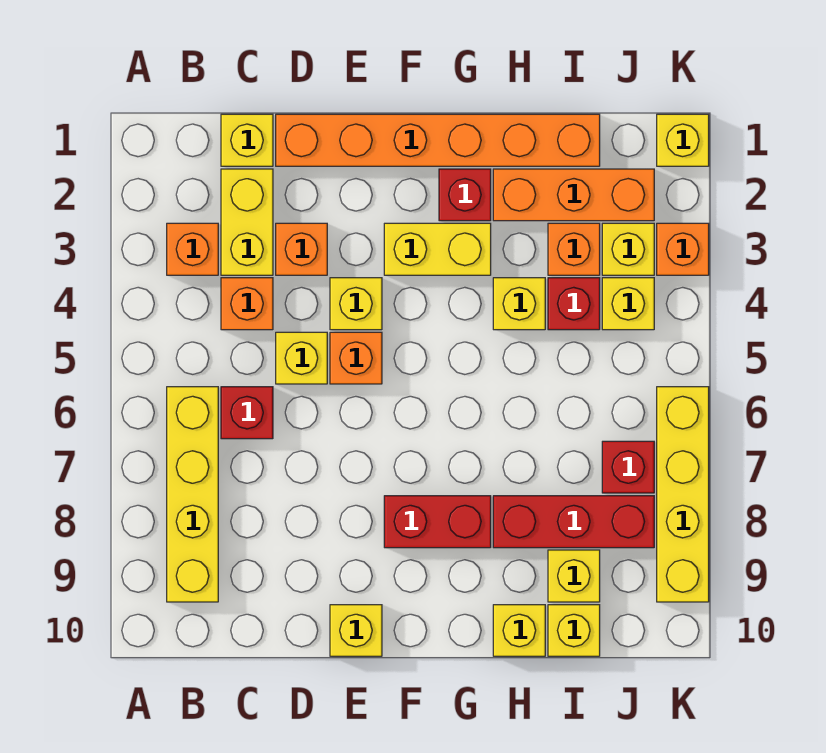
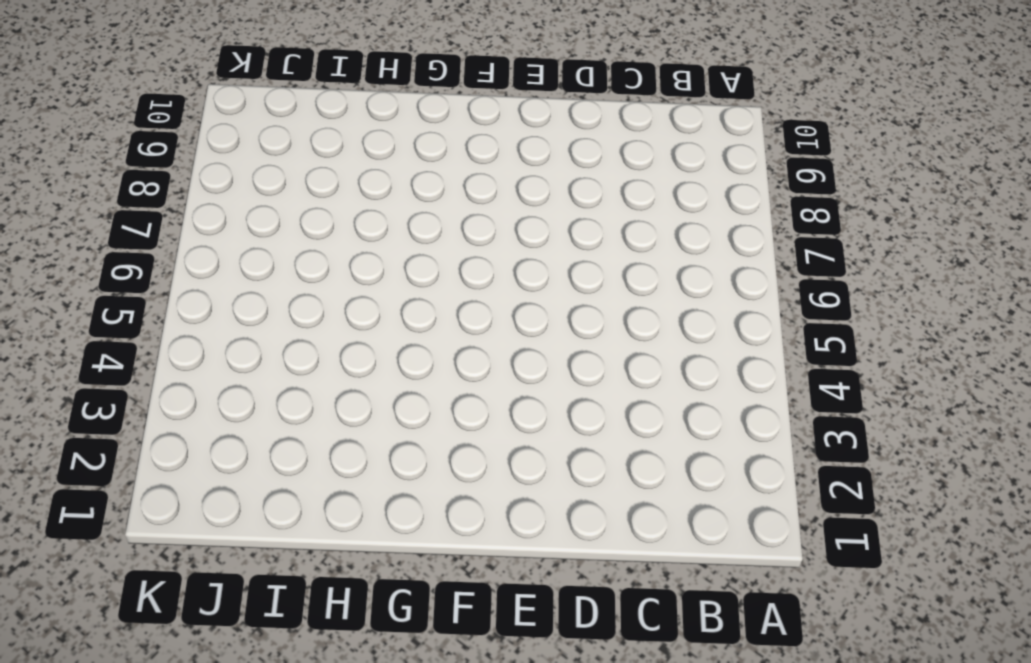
none -> orange brick B3 level 1
none -> yellow brick B6:B9 level 1
none -> yellow brick C1 level 1

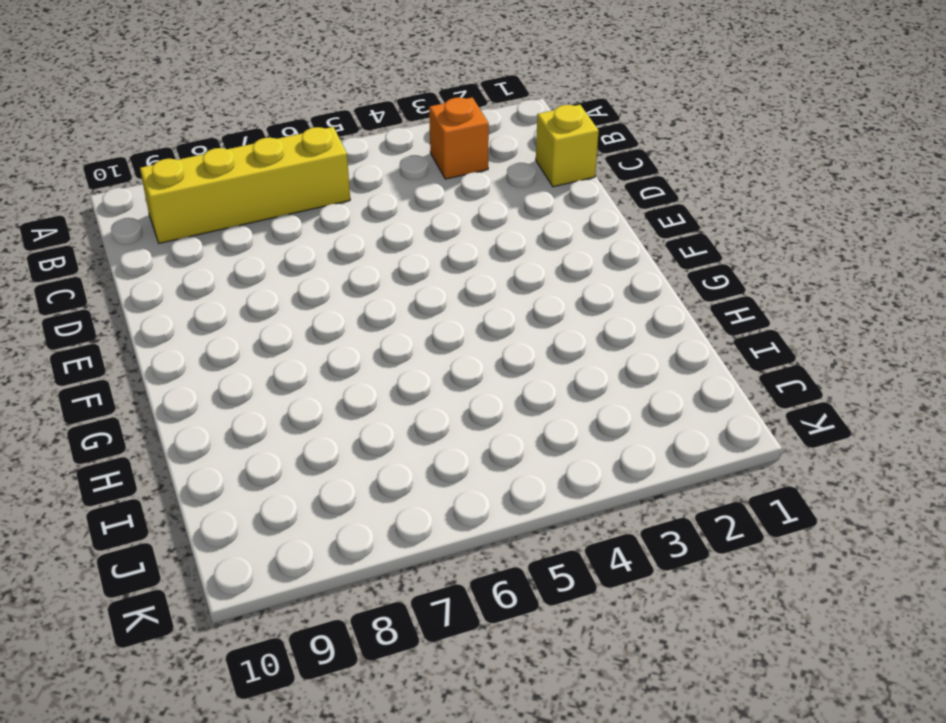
none -> yellow brick C2:C3 level 1
none -> orange brick C4 level 1
none -> red brick C6 level 1

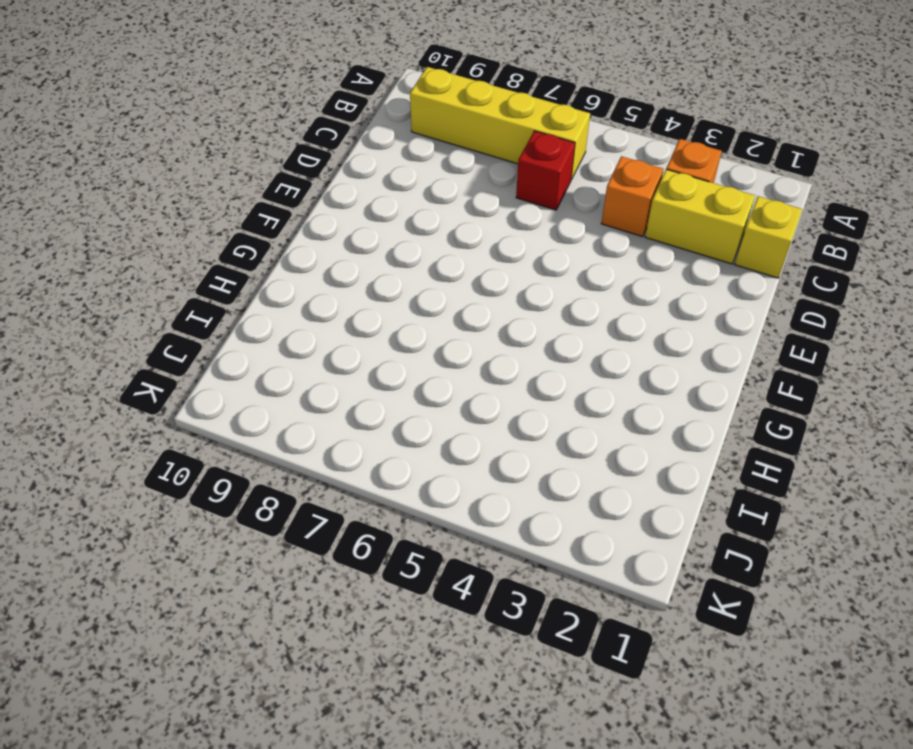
none -> orange brick D1:I1 level 1
none -> orange brick D3 level 1
none -> yellow brick D5 level 1

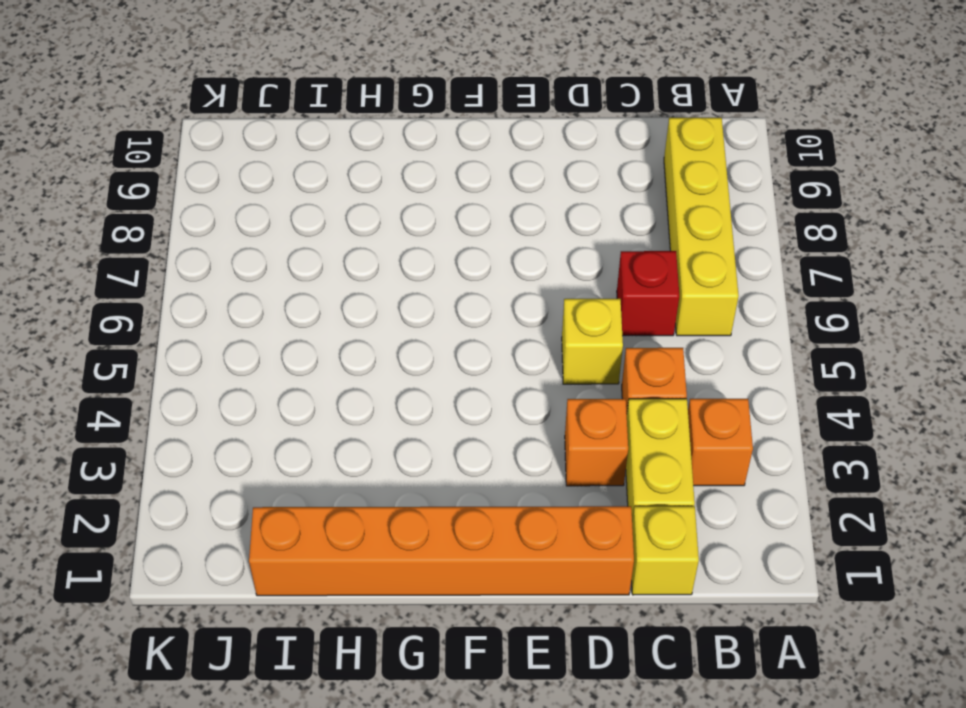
none -> yellow brick E4 level 1
none -> orange brick E5 level 1
none -> yellow brick E10 level 1

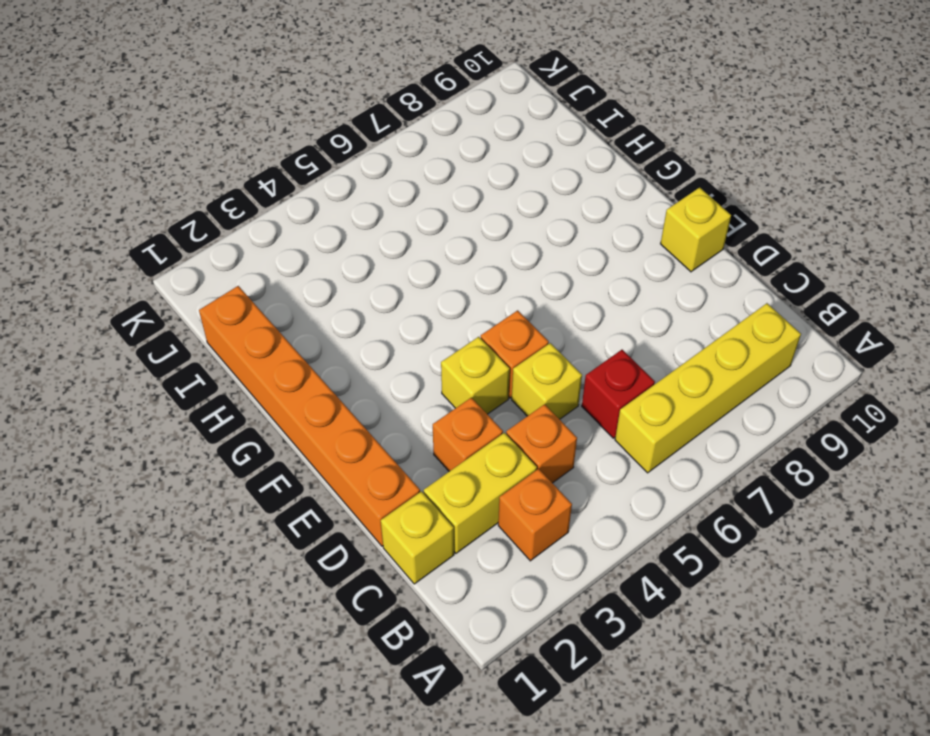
none -> yellow brick F3:G3 level 1
none -> red brick F8:G8 level 1
none -> red brick G2 level 1

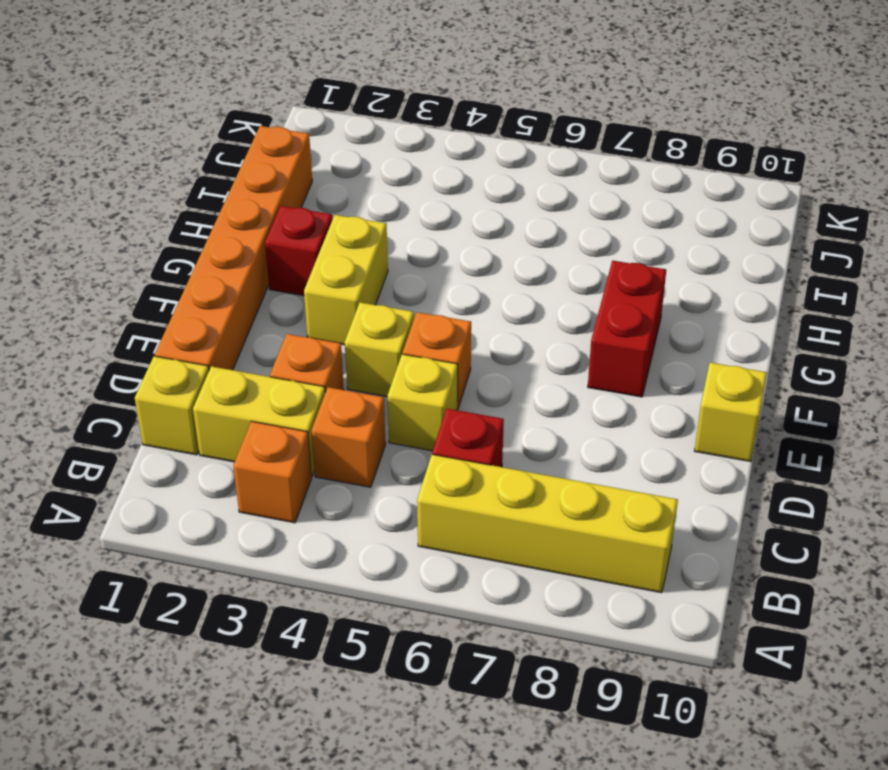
none -> orange brick H2:J2 level 1
none -> yellow brick H4 level 1
none -> red brick H8:J8 level 1

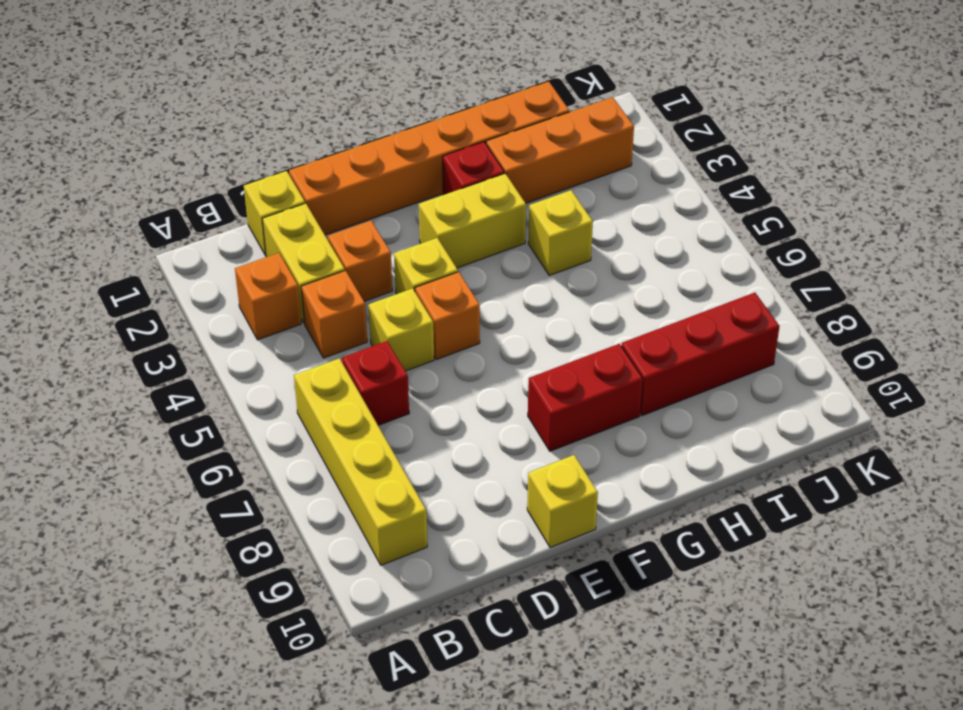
none -> yellow brick H10 level 1
none -> orange brick I3 level 1
none -> red brick I4 level 1

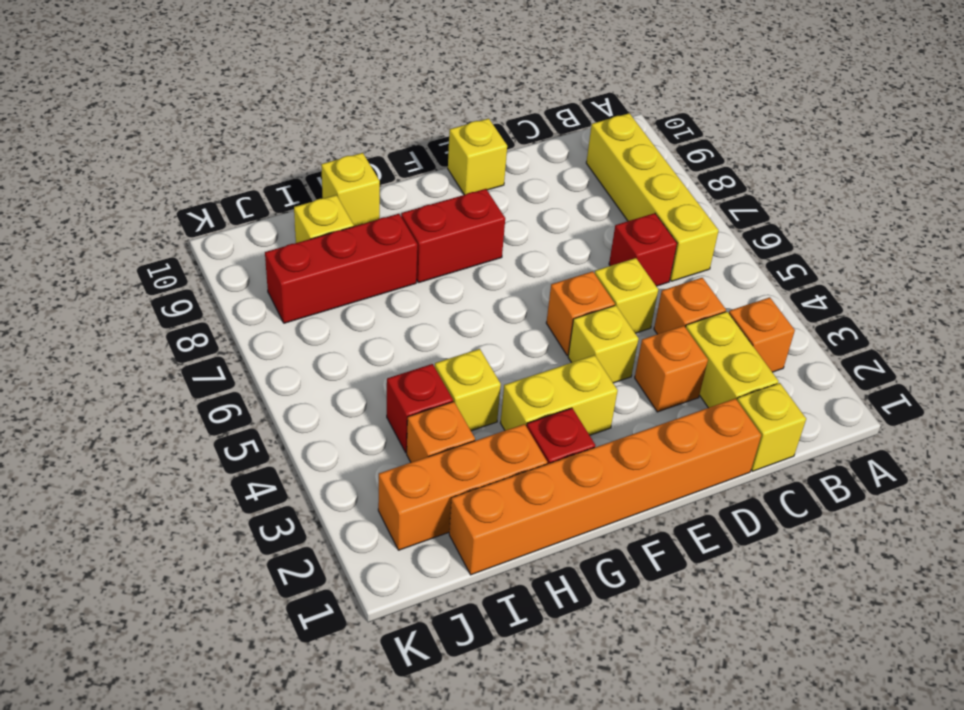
none -> yellow brick I10 level 1
none -> yellow brick J3 level 1
none -> yellow brick J4 level 1

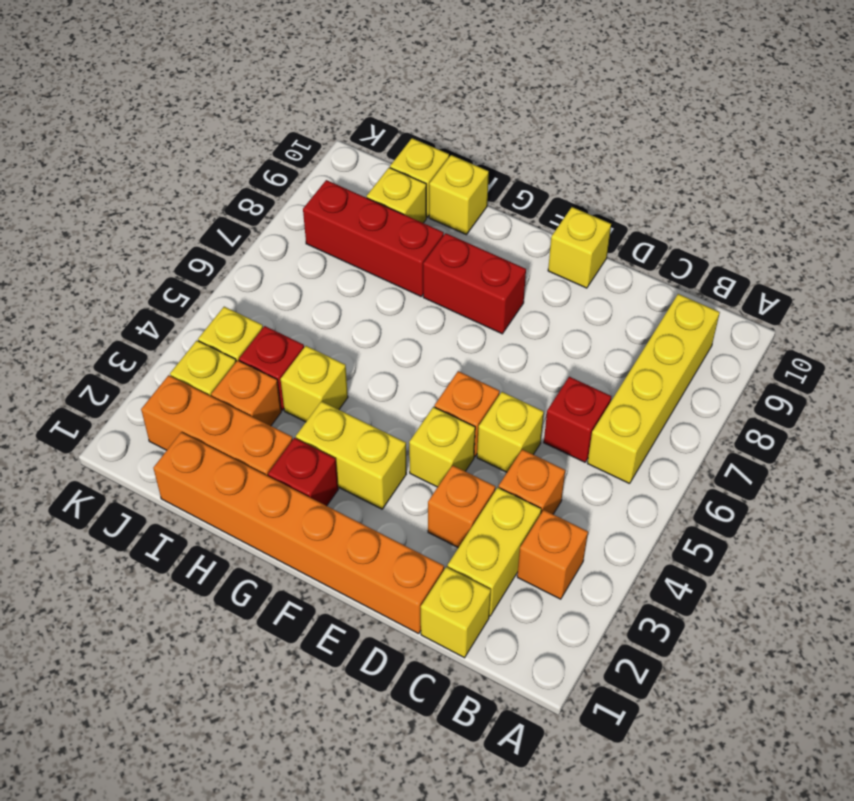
none -> red brick J7 level 1
none -> yellow brick K1 level 1
none -> orange brick K3 level 1

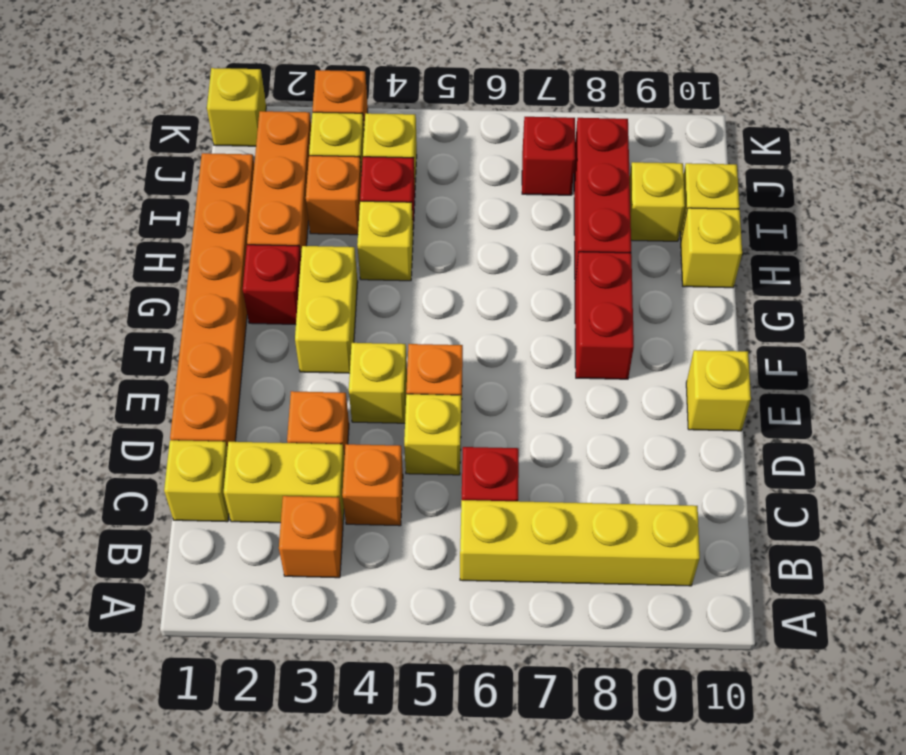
none -> yellow brick K6:K9 level 1

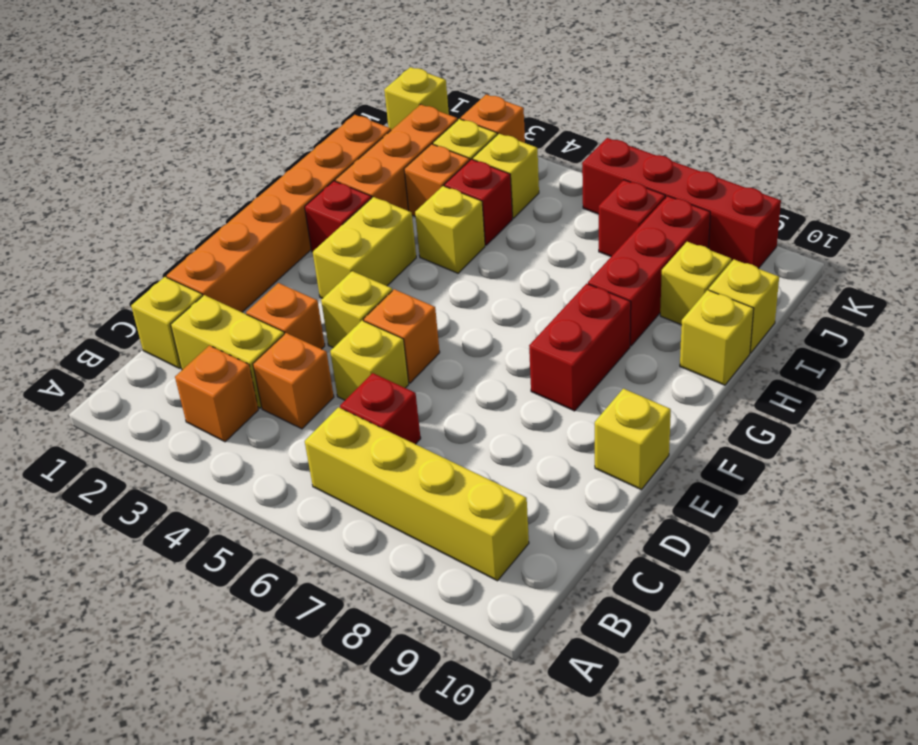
red brick K6:K9 level 1 -> yellow brick K6:K9 level 1

